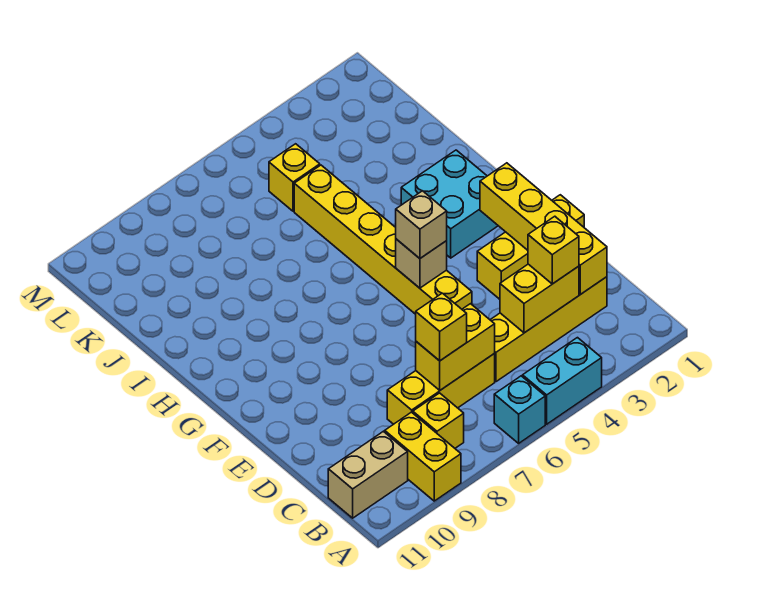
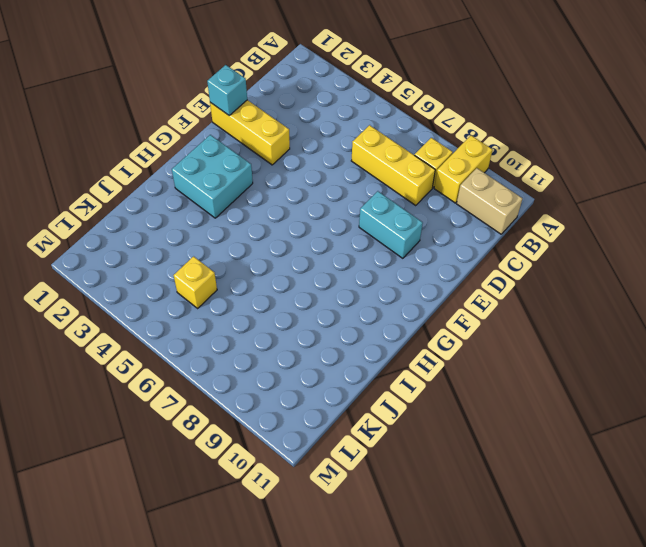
cyan brick E1 level 2 -> cyan brick A6 level 1
cyan brick E8:E9 level 1 -> cyan brick A4:A5 level 1
none -> yellow brick C2:C5 level 1
none -> yellow brick E5:J5 level 1
none -> yellow brick C2:F2 level 2

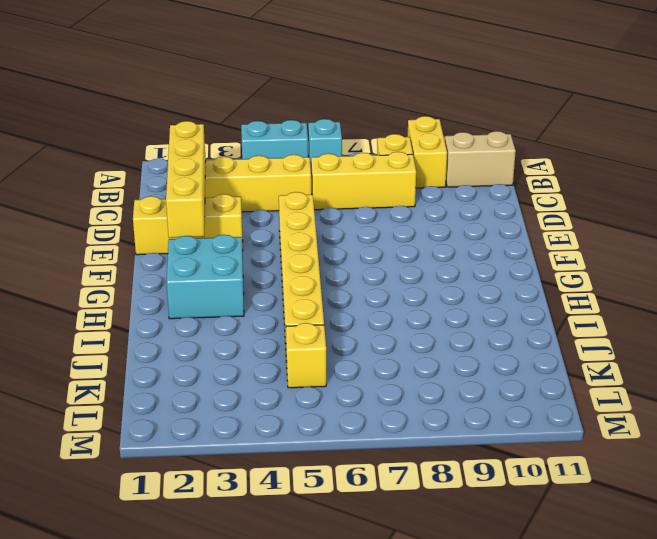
none -> yellow brick C3:C4 level 2
none -> yellow brick C6:C7 level 2
none -> tan brick F5 level 2

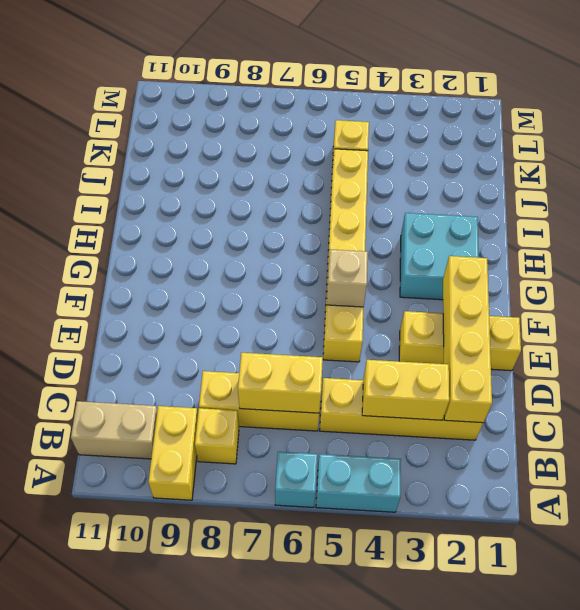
none -> yellow brick C3 level 3
none -> yellow brick C7 level 3
none -> tan brick F5 level 3

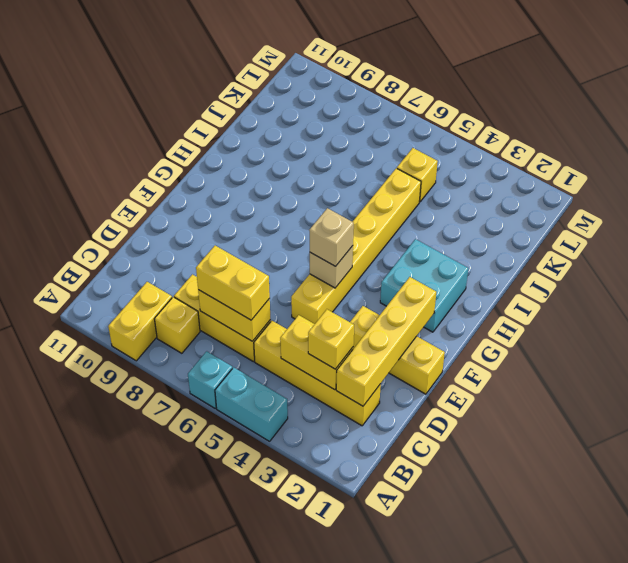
yellow brick C6:C7 level 3 -> yellow brick C7 level 3
none -> tan brick B10:B11 level 1

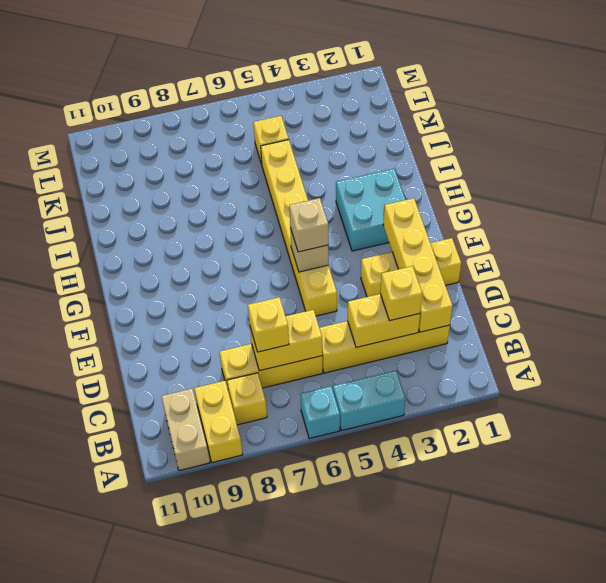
tan brick A10:B10 level 1 -> tan brick B10:B11 level 1

